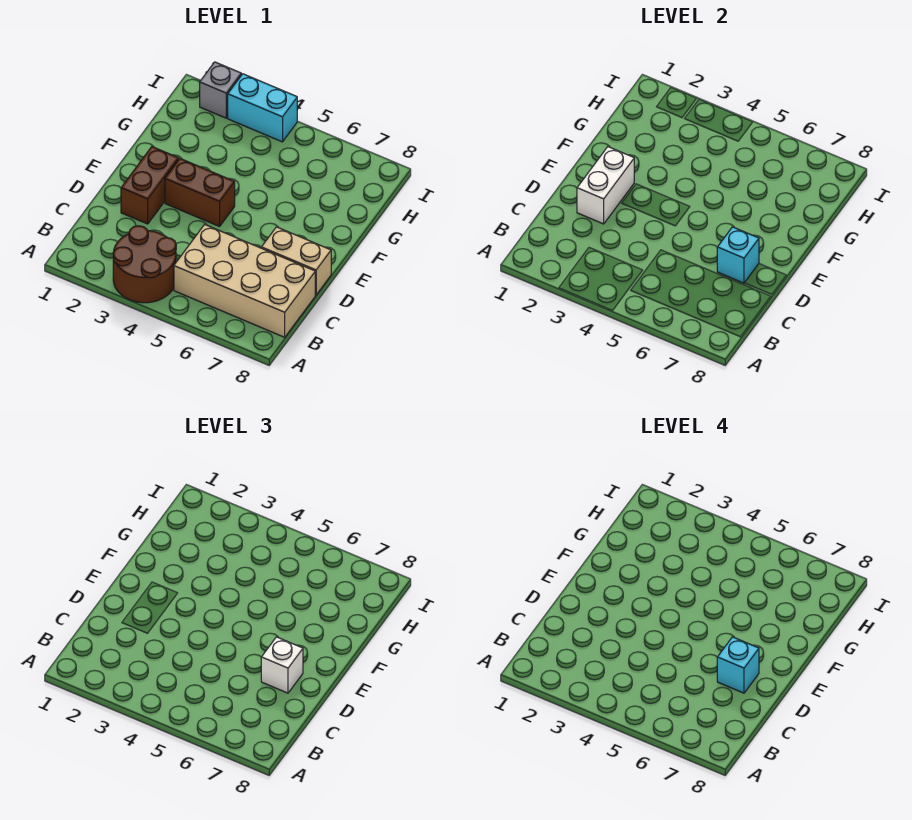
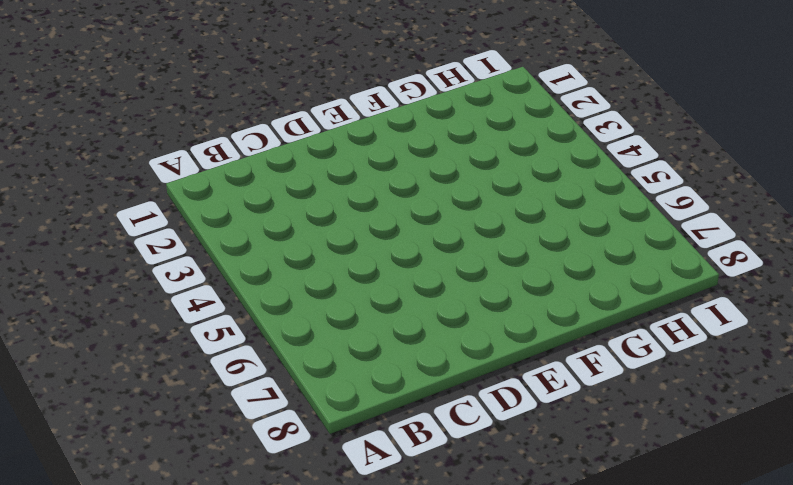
none -> brown round brick A3:B4 level 1
none -> tan brick B5:C8 level 1

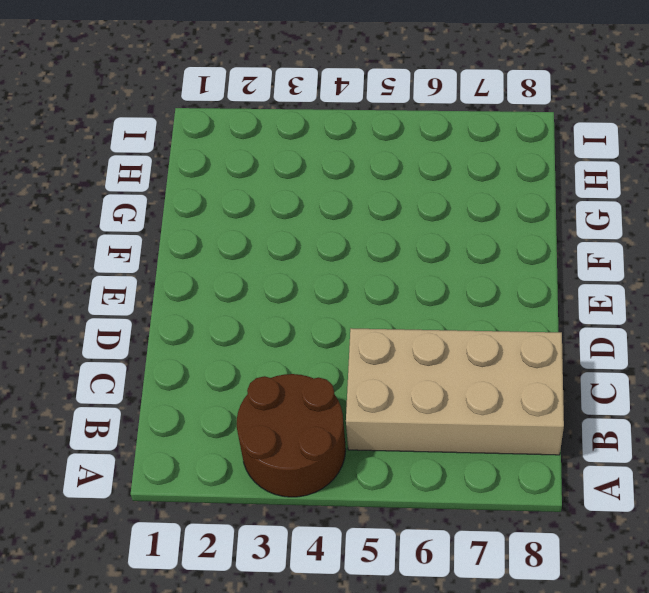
none -> brown brick D2:E2 level 1
none -> tan brick D7:D8 level 1

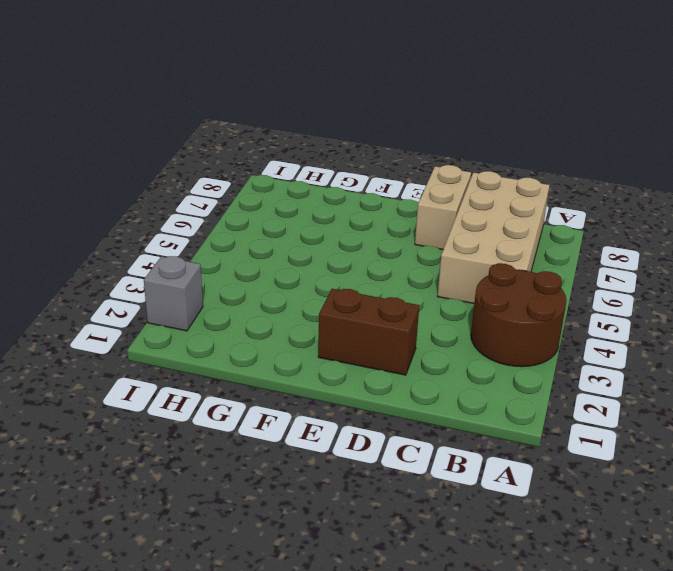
none -> brown brick E3:E4 level 1
none -> cyan brick I3:I4 level 1

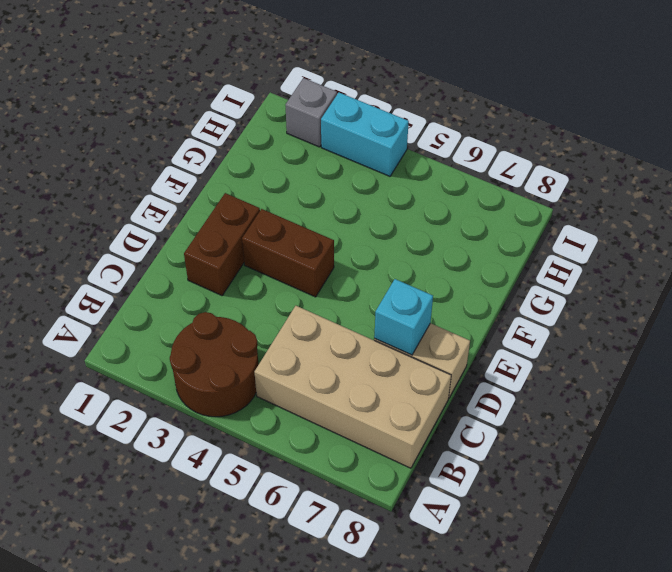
none -> white brick D2:E2 level 2
none -> white brick D7 level 3

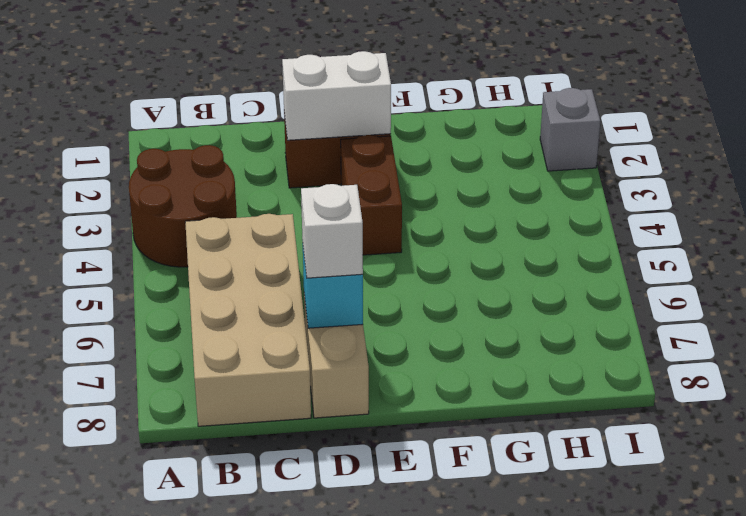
none -> cyan brick I3:I4 level 1
none -> cyan brick D7 level 4

